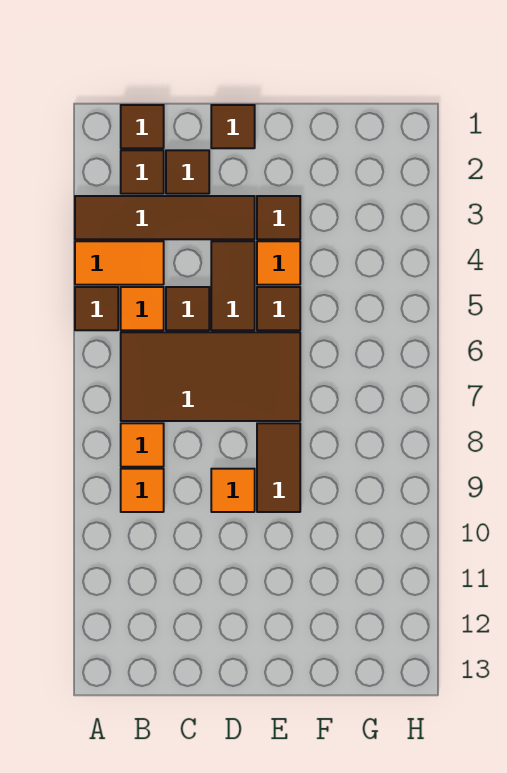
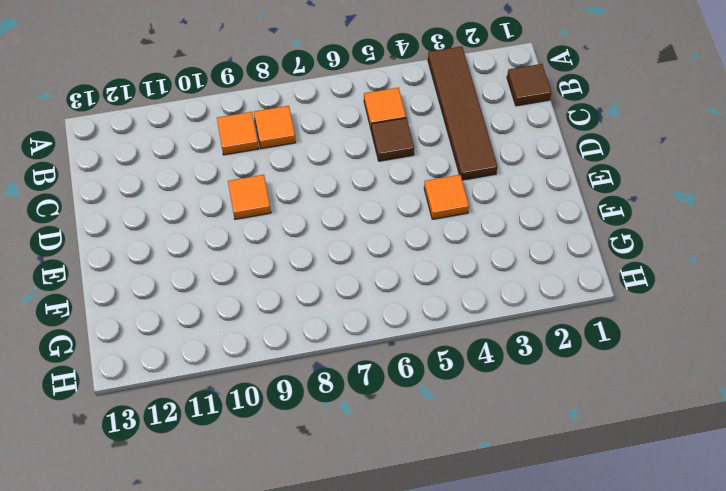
none -> orange tile A4:B4 level 1
none -> brown tile A5 level 1
none -> brown tile B2 level 1

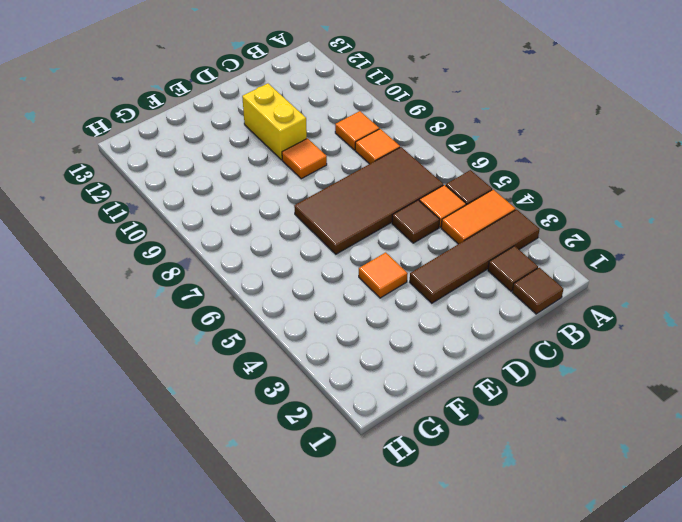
yellow brick D10:D11 level 1 -> none
none -> brown tile C2 level 1
none -> brown tile D1 level 1
none -> brown tile D4:D5 level 1

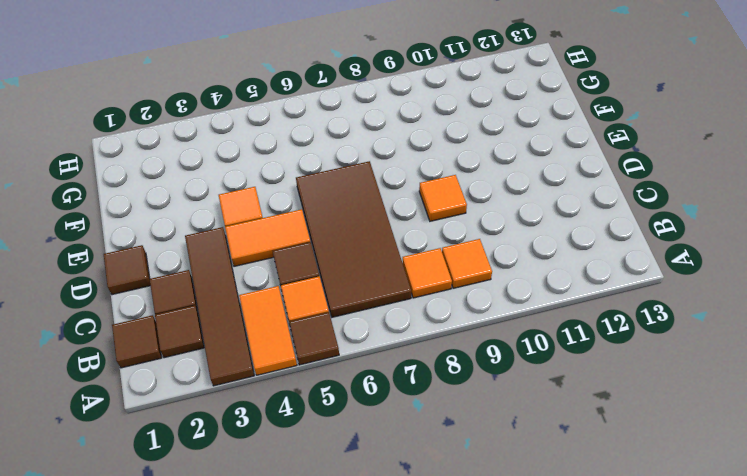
orange tile D4:D5 level 1 -> brown tile D4:D5 level 1
none -> brown tile E3 level 1
none -> brown tile E5 level 1
none -> brown tile E8:E9 level 1

